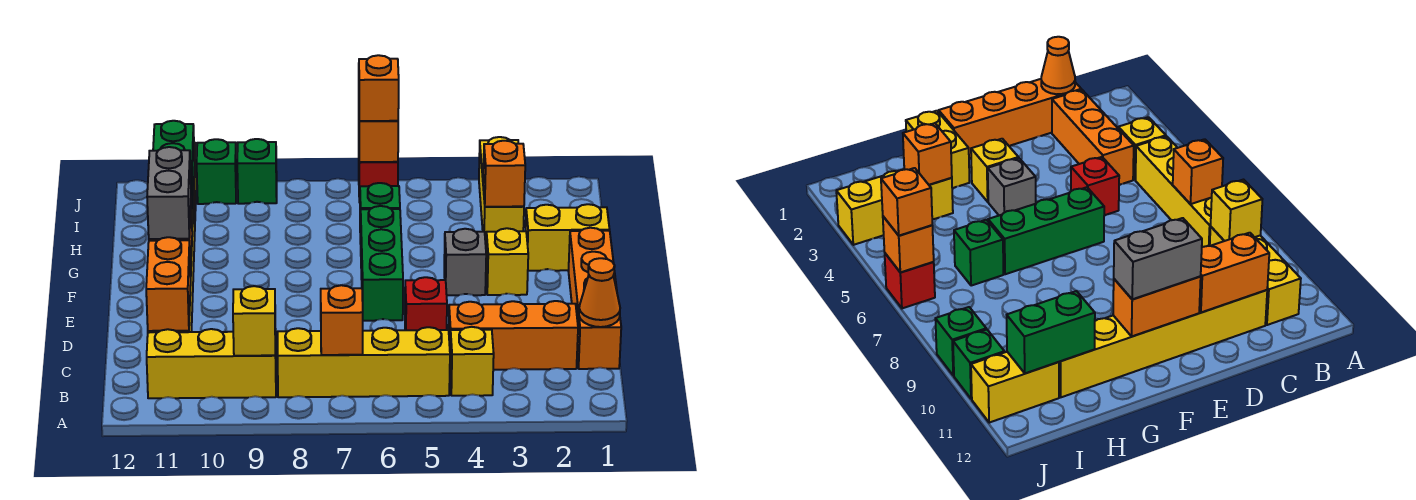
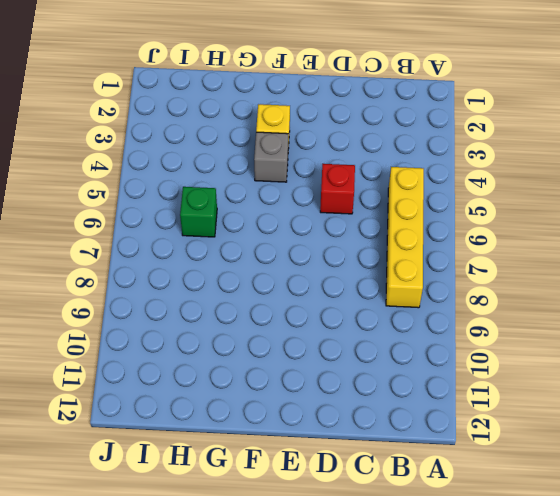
none -> yellow brick B4 level 1
none -> yellow brick B9:B11 level 1
none -> orange brick C1:F1 level 1

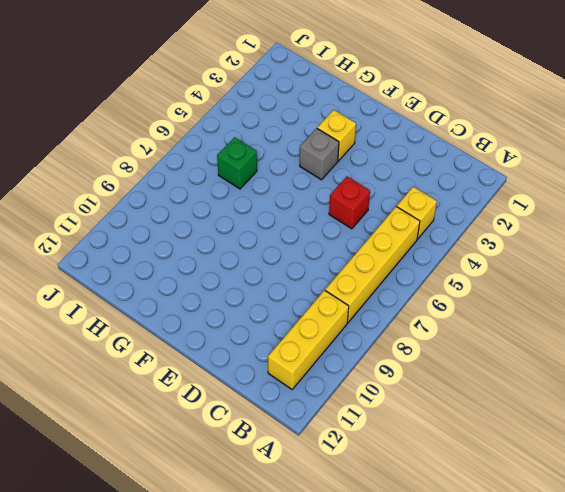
none -> orange brick C1:F1 level 1
none -> orange brick C2:C4 level 1
none -> yellow brick C11:H11 level 1

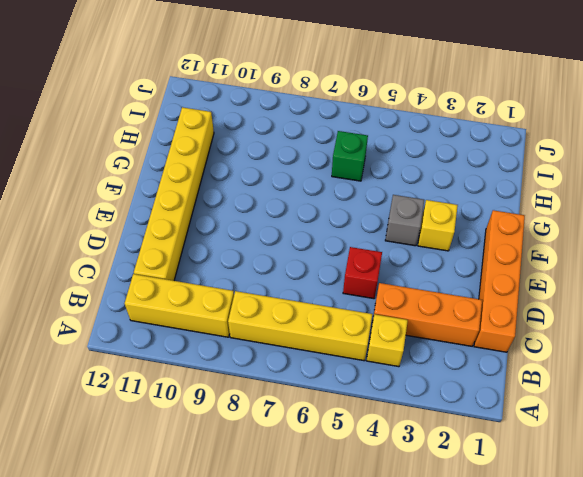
none -> green brick E6:G6 level 1
none -> yellow brick G1:G2 level 1
none -> yellow brick H3:J3 level 1

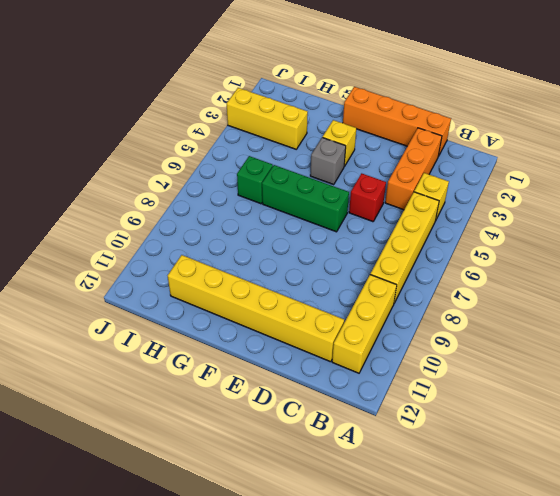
none -> yellow brick G1:G2 level 1
none -> yellow brick I11:J11 level 1
none -> red brick J6 level 1

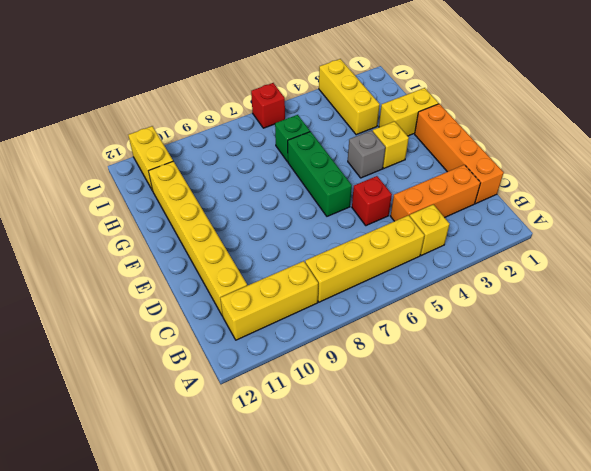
none -> green brick J9 level 1
none -> green brick J10 level 1
none -> orange brick B7 level 2

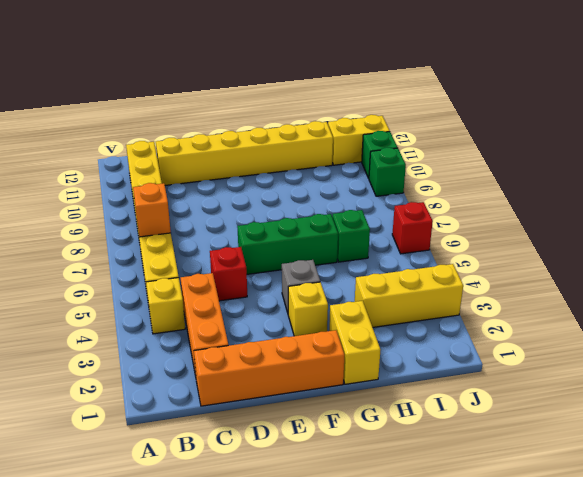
none -> yellow brick B9 level 2
none -> orange cone C1 level 2
none -> orange brick C11:D11 level 2

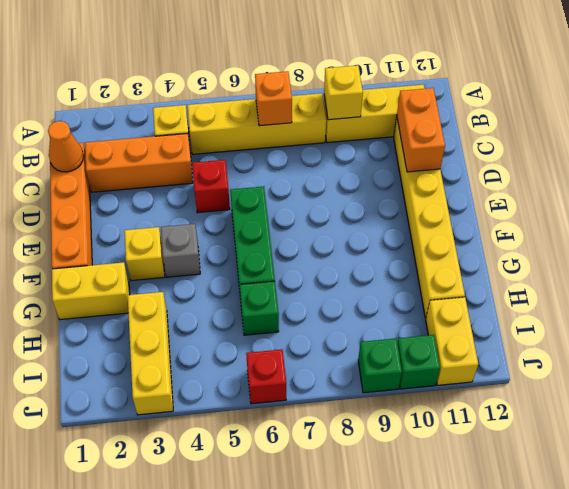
none -> orange brick E11:F11 level 2
none -> orange brick H3 level 2
none -> green brick H11:I11 level 2

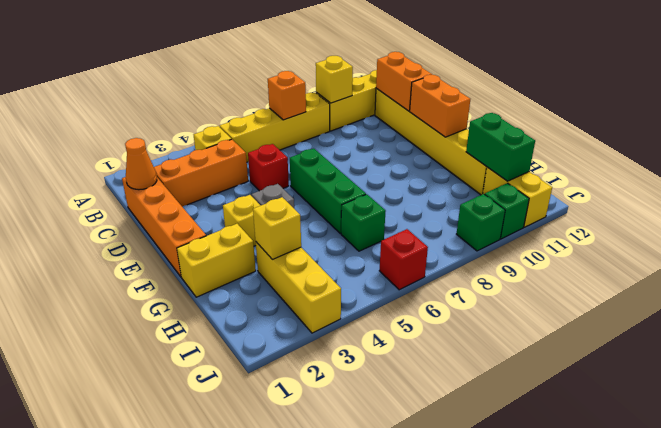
yellow brick H3 level 2 -> orange brick H3 level 2
none -> orange brick J6 level 2
none -> grey brick E11:F11 level 3
none -> orange brick J6 level 3

